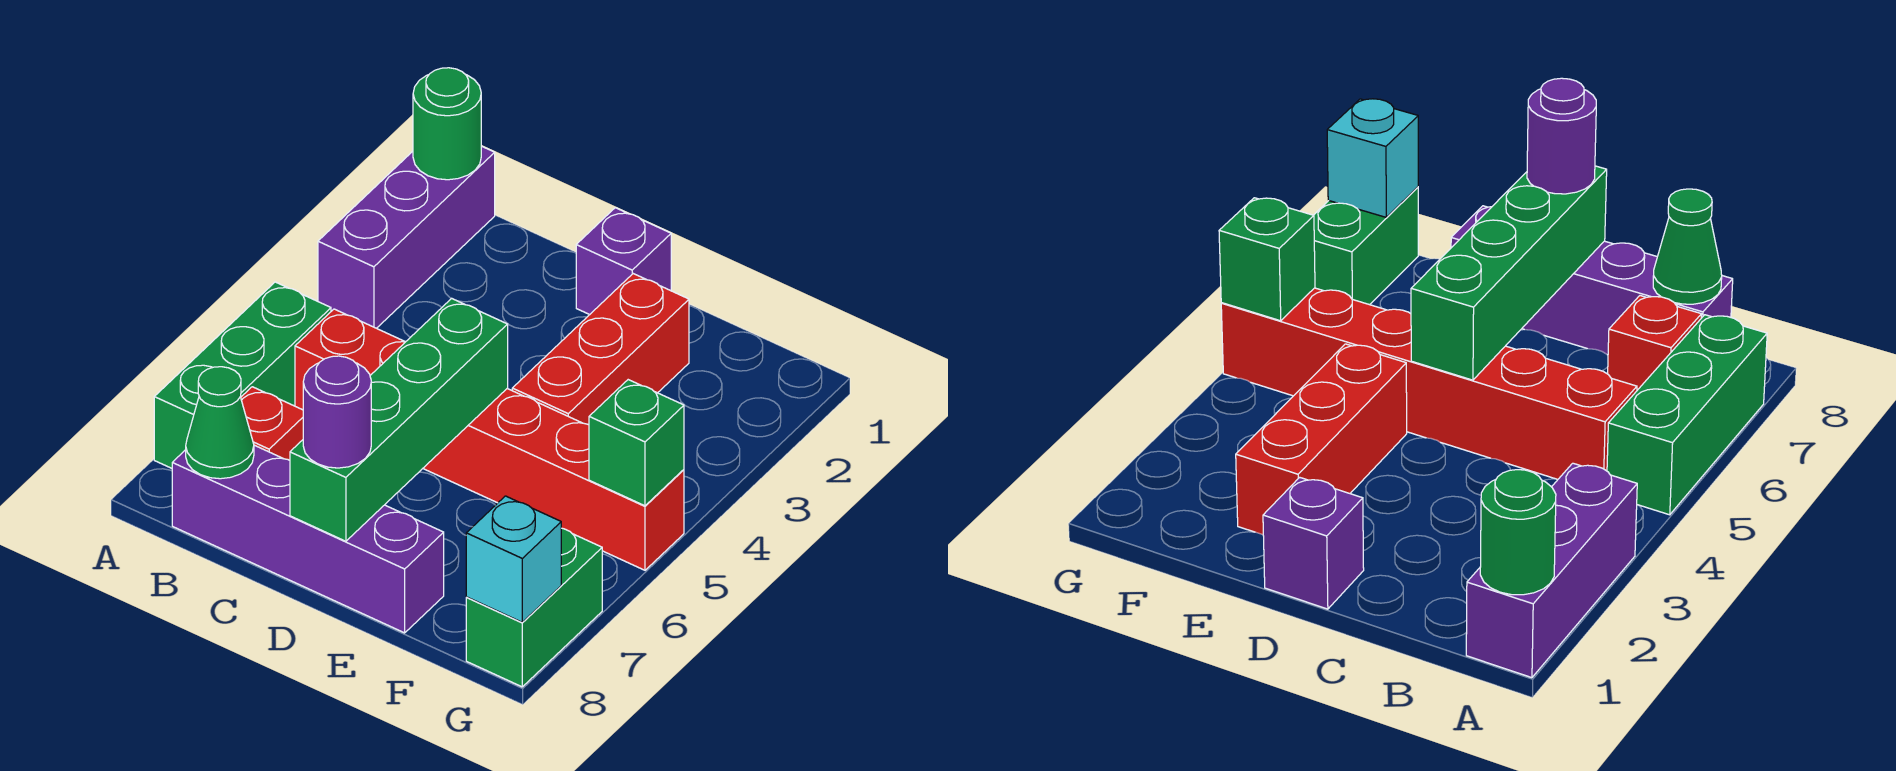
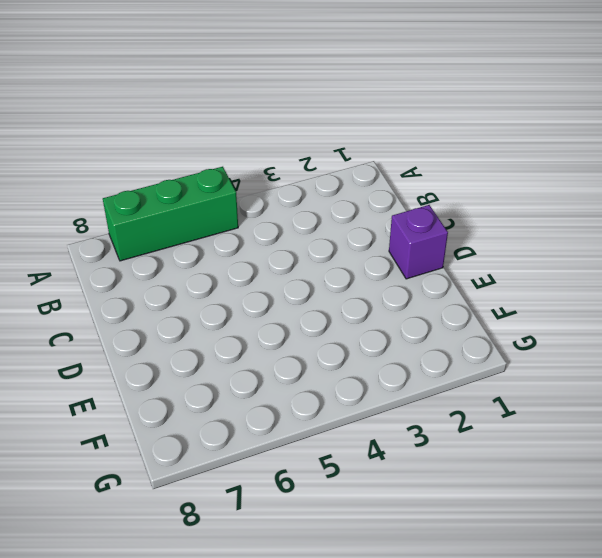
none -> purple brick A1:A3 level 1
none -> red brick B5:G5 level 1
none -> red brick B7 level 1

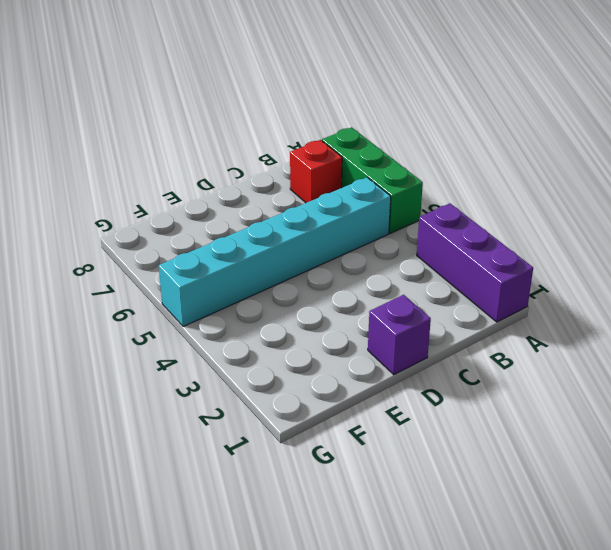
cyan brick B5:G5 level 1 -> red brick B5:G5 level 1
none -> purple brick B8:E8 level 1
none -> red brick E2:E4 level 1
none -> green brick G7:G8 level 1

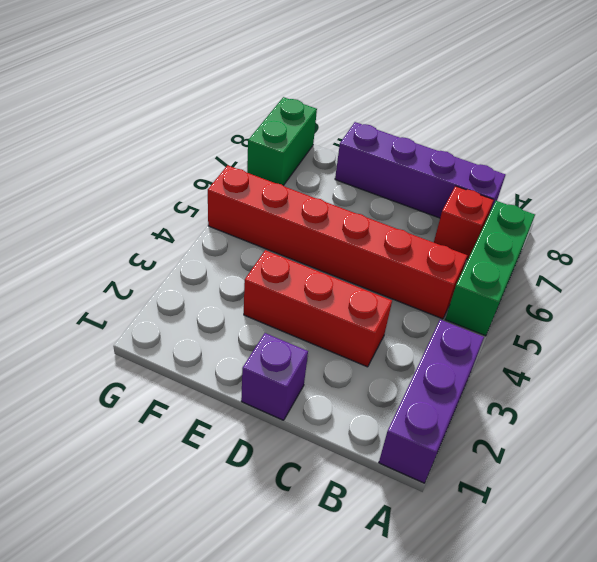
red brick C3:E3 level 1 -> red brick E2:E4 level 1
none -> green round brick A1 level 2
none -> green cone B8 level 2
none -> green brick D5:D8 level 2

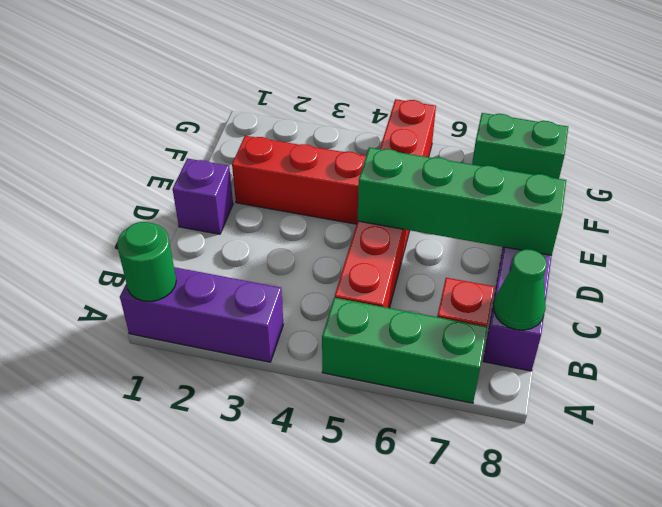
none -> green brick G5 level 2
none -> cyan brick G8 level 2
none -> purple round brick D8 level 3

